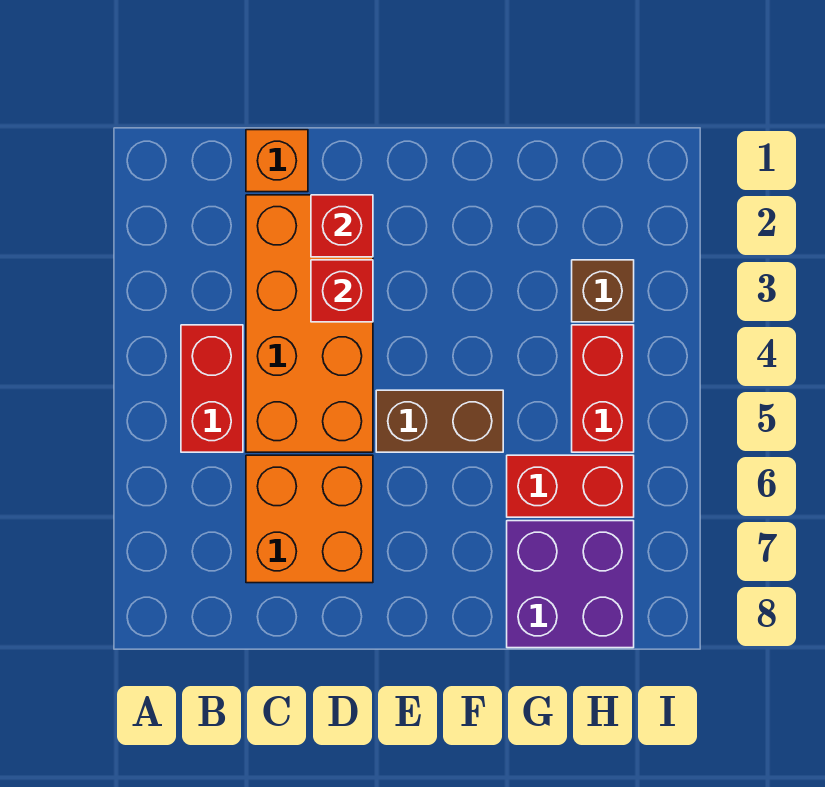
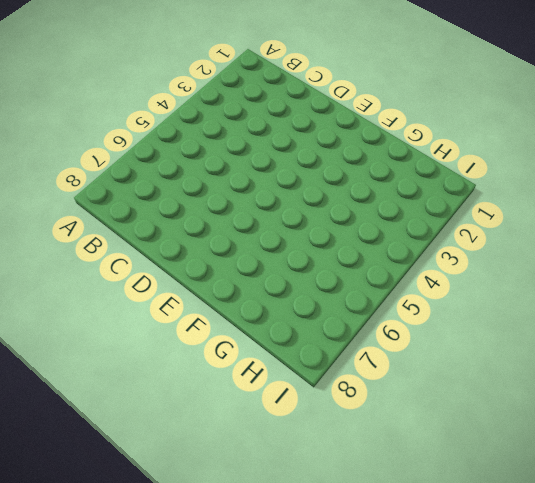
none -> red brick B4:B5 level 1
none -> orange brick C1 level 1

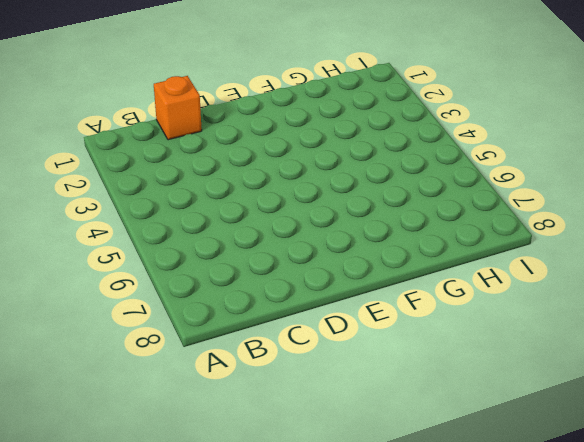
none -> red brick B4:B5 level 1
none -> orange brick C2:D5 level 1

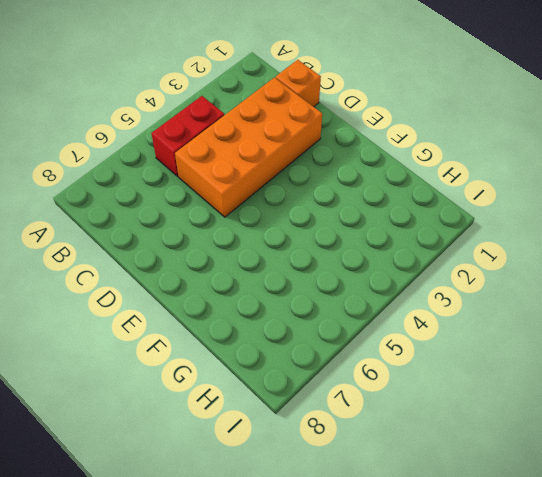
none -> orange brick C6:D7 level 1
none -> brown brick E5:F5 level 1

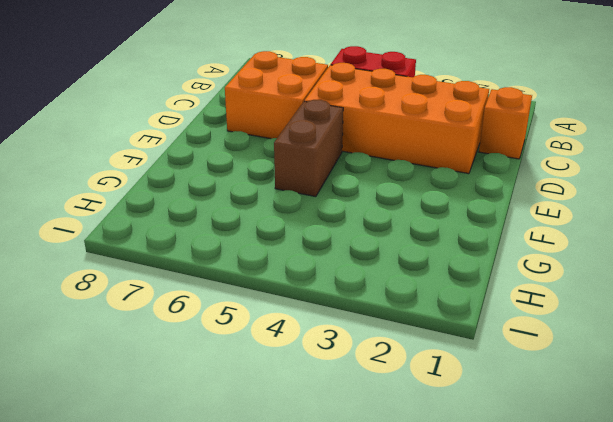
none -> red brick G6:H6 level 1
none -> purple brick G7:H8 level 1

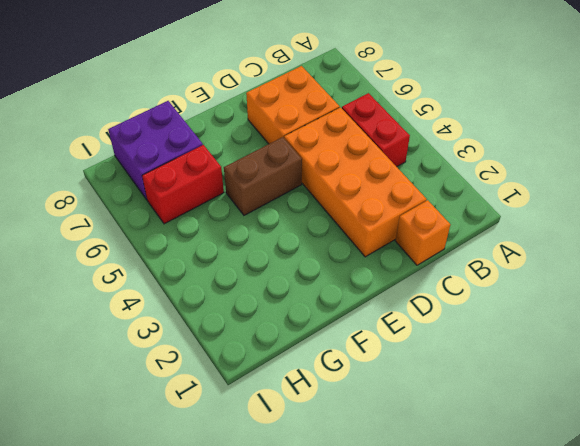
none -> brown brick H3 level 1
none -> red brick H4:H5 level 1

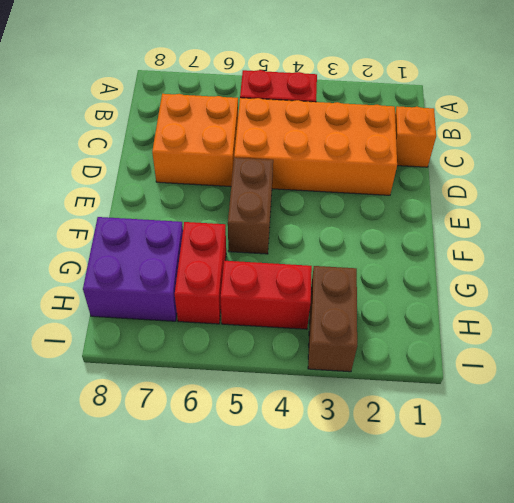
brown brick H3:I3 level 1 -> brown brick H3 level 1
none -> red brick D2 level 2
none -> red brick D3 level 2

